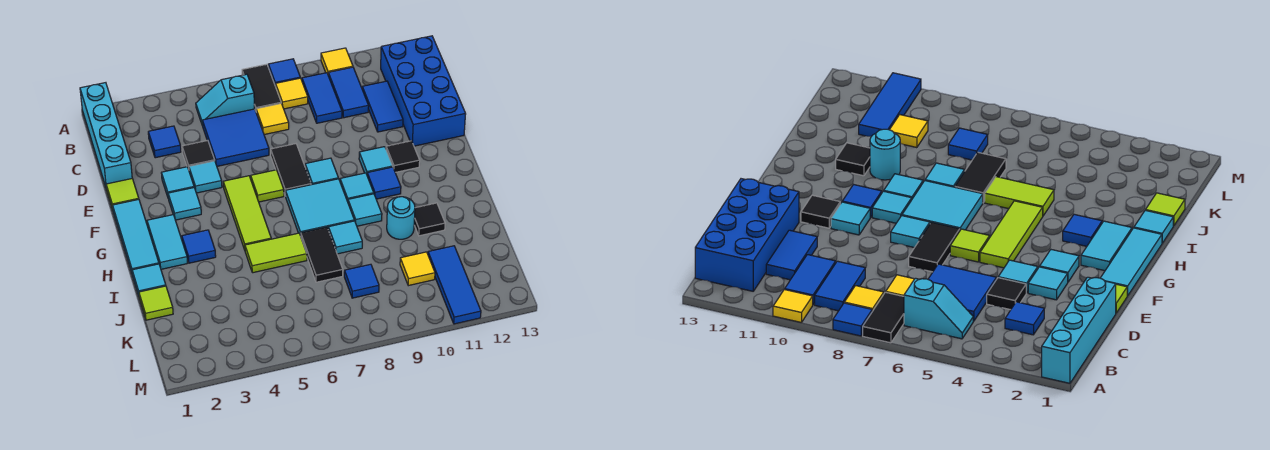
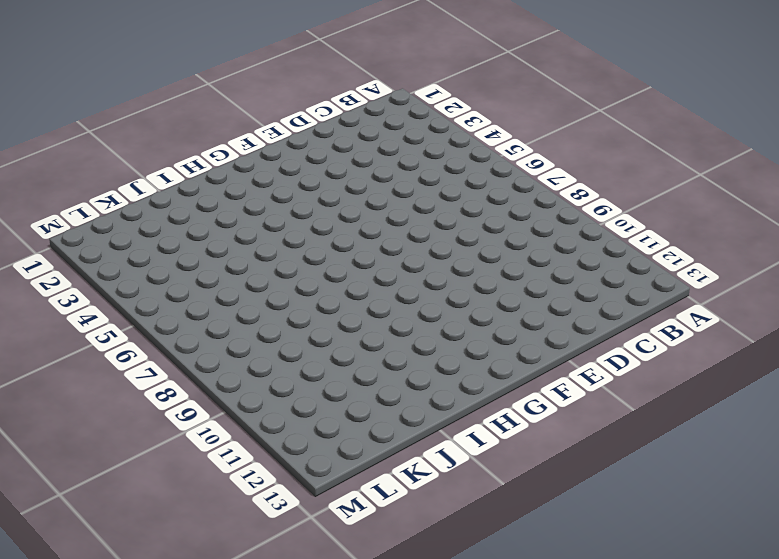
none -> cyan brick A1:D1 level 1
none -> black tile A7:B7 level 1
none -> blue tile A8 level 1
none -> yellow tile A10 level 1

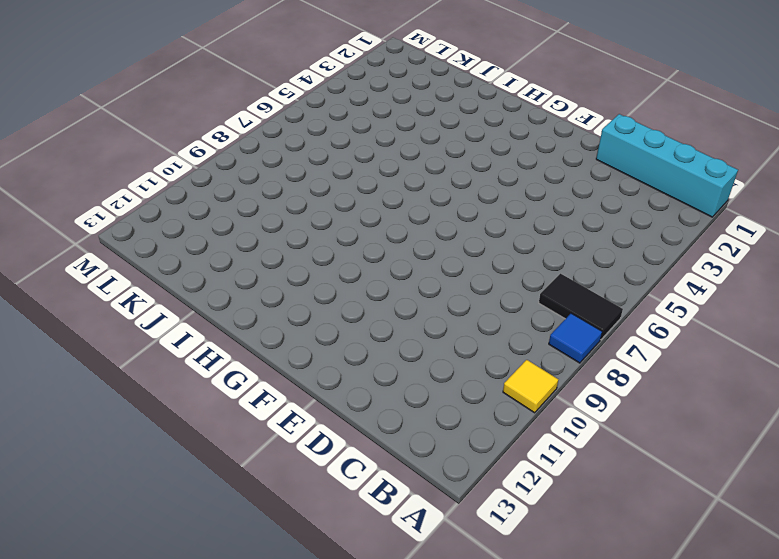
none -> cyan slope B5:B6 level 1 top 6
none -> yellow tile B8 level 1
none -> blue tile B9:C9 level 1
none -> blue tile B10:C10 level 1

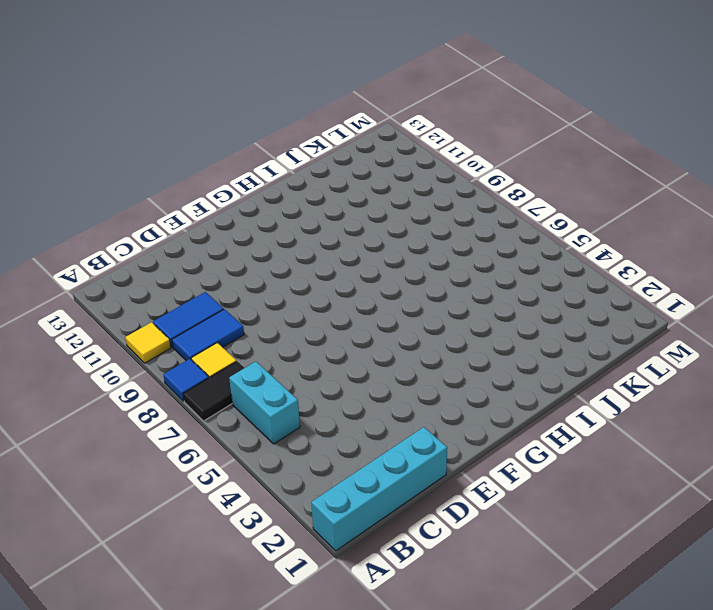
cyan brick B5:B6 level 1 -> cyan slope B5:B6 level 1 top 6
none -> blue brick B12:E13 level 1
none -> blue tile C3 level 1
none -> blue tile C5:D6 level 1
none -> yellow tile C7 level 1

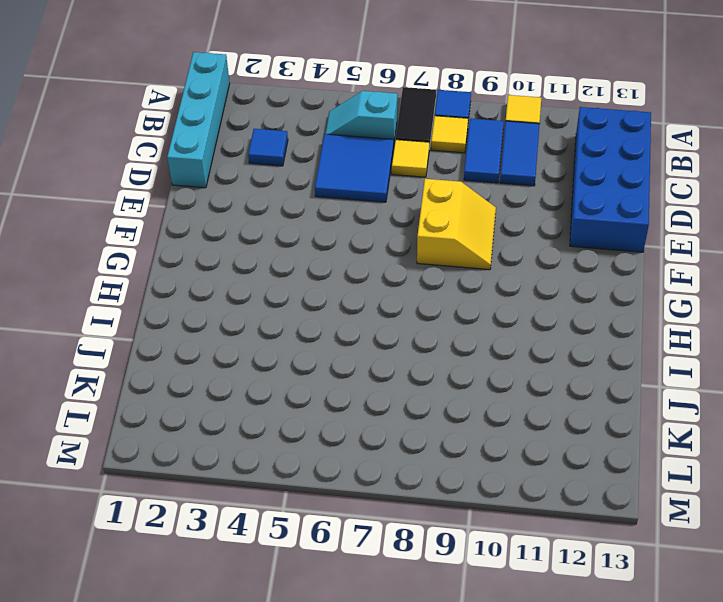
yellow slope E8:F9 level 1 top 8 -> cyan tile F8 level 1
none -> blue tile C11:D11 level 1
none -> black tile D4 level 1
none -> lime tile E1 level 1
none -> cyan tile E3 level 1

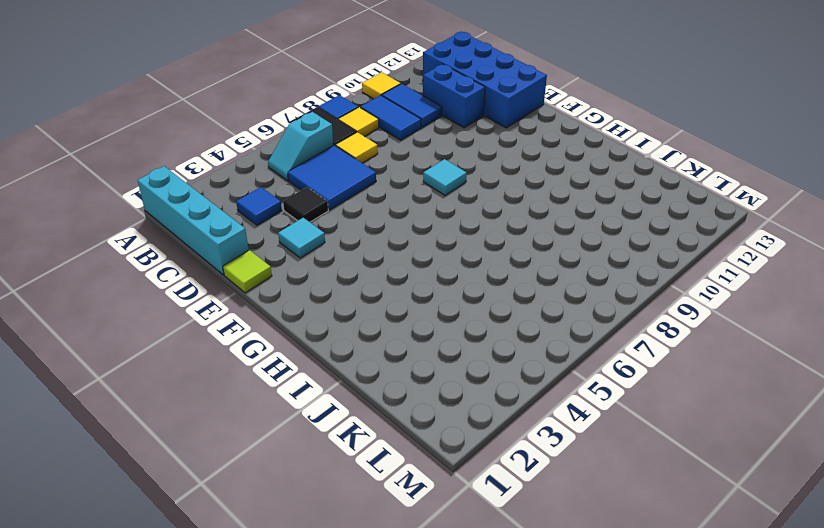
blue brick C11:D11 level 1 -> blue tile C11:D11 level 1
none -> cyan tile E4 level 1
none -> black tile E7:F7 level 1
none -> cyan tile F1:H1 level 1
none -> cyan tile F3 level 1

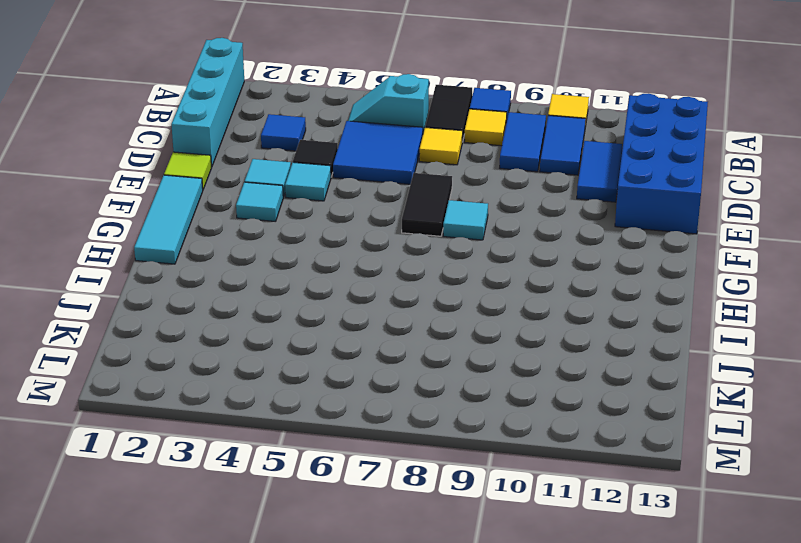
none -> lime tile F5:H5 level 1
none -> lime tile F6 level 1
none -> cyan tile F10 level 1
none -> black tile F11 level 1

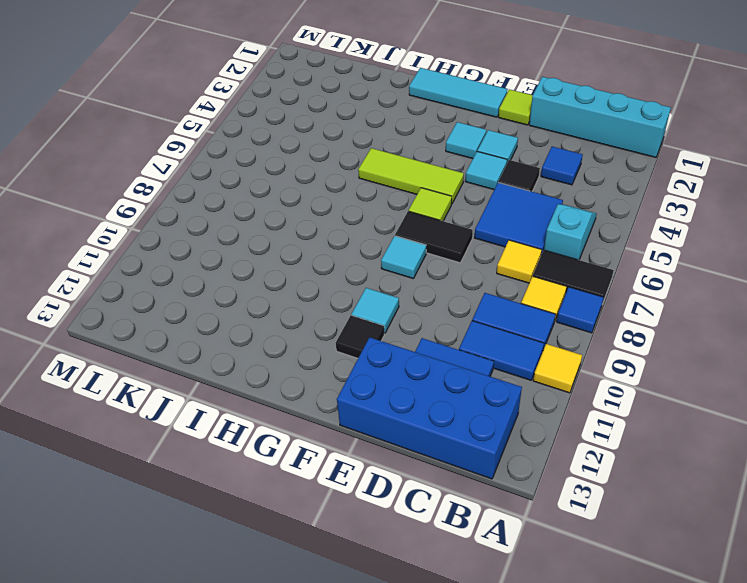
none -> cyan tile G2:H2 level 1
none -> cyan tile G7:H8 level 1
none -> cyan tile G9 level 1
none -> blue tile G10 level 1

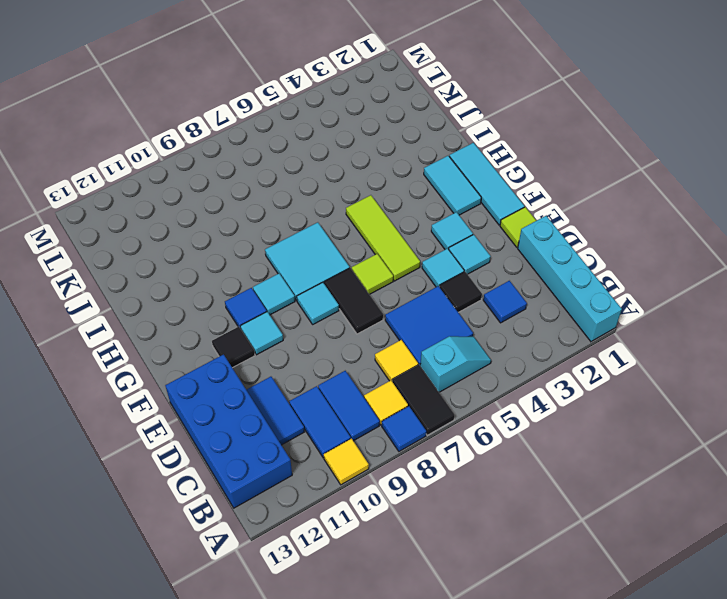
none -> blue tile H3 level 1
none -> cyan tile H9 level 1
none -> cyan tile I1 level 1
none -> lime tile I5:I6 level 1

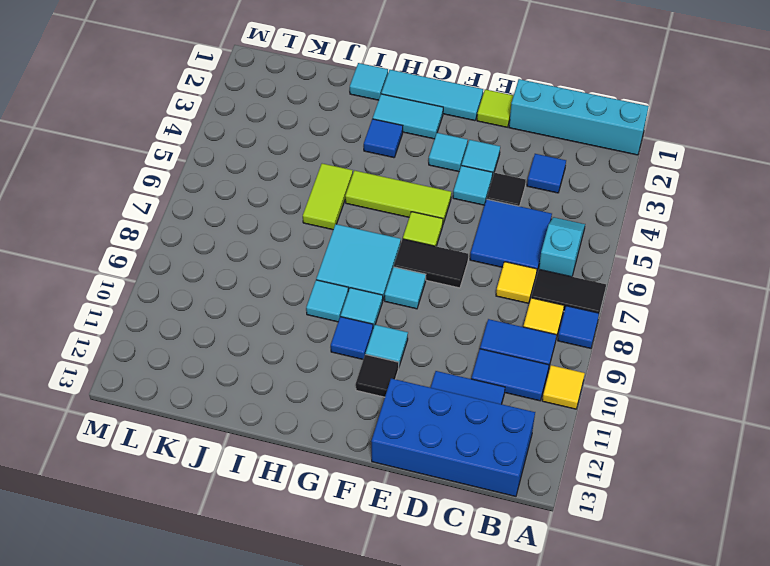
none -> black tile I7:J7 level 1
none -> cyan tile I8 level 1
none -> cyan round brick I10 level 1
none -> black tile I11 level 1

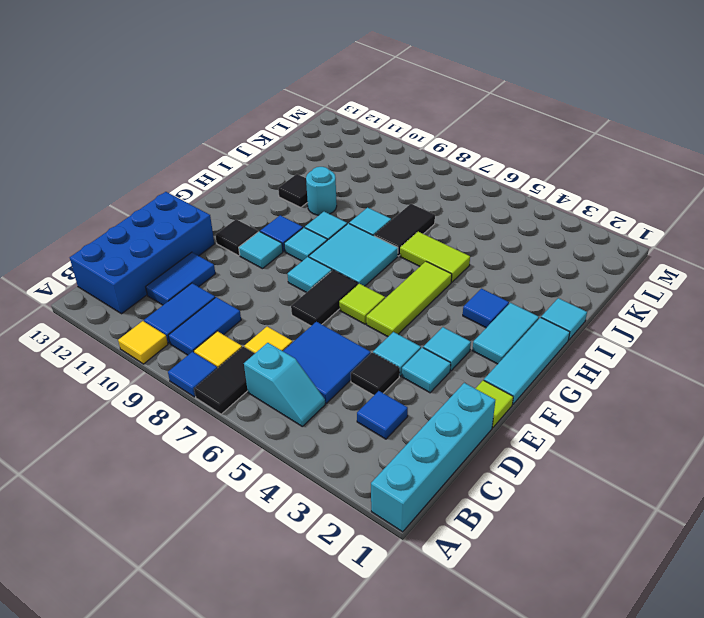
none -> lime tile J1 level 1
none -> blue tile K8 level 1
none -> yellow tile K10 level 1
none -> blue tile K11:M11 level 1

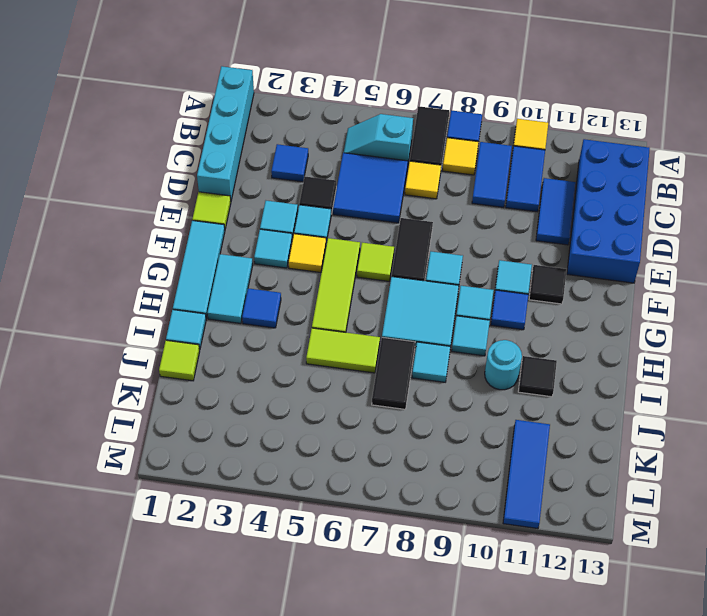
yellow tile F4 level 1 -> yellow tile K10 level 1
none -> blue tile K8 level 1

